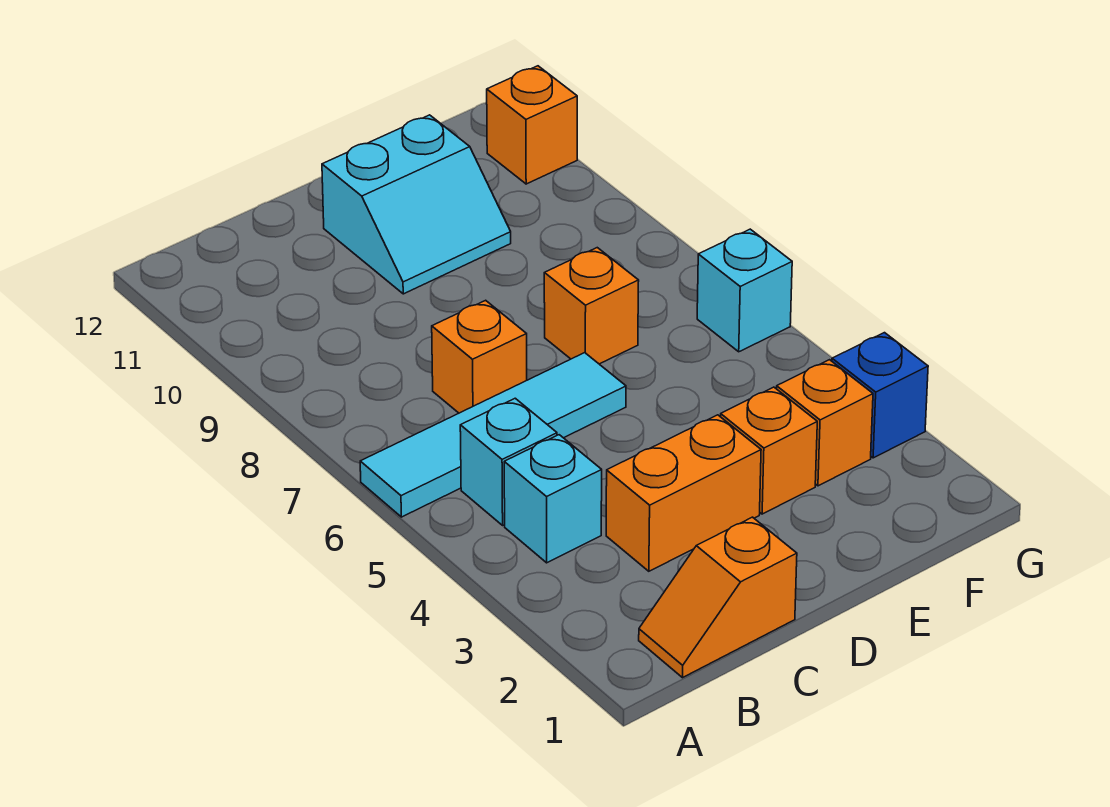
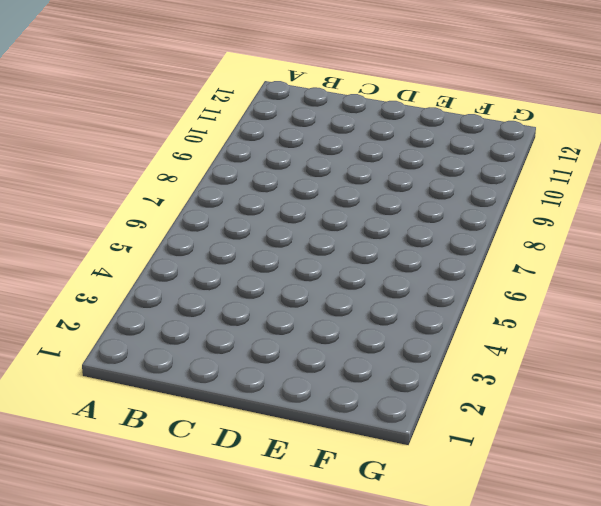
none -> cyan tile A6:D6 level 1
none -> orange slope B1:C1 level 1 top C
none -> cyan brick B4 level 1

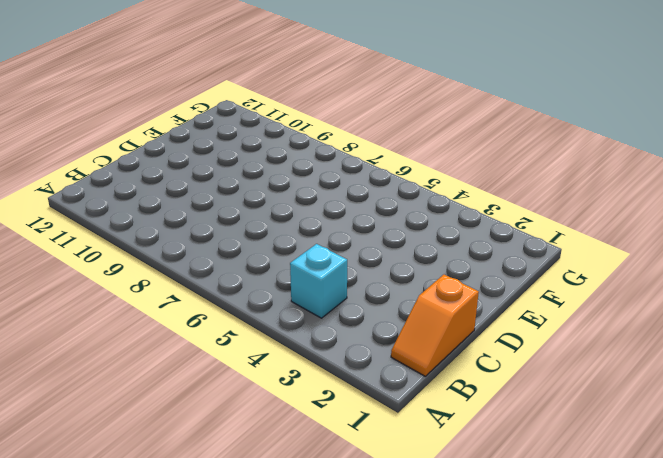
none -> cyan tile A6:D6 level 1
none -> cyan brick B5 level 1
none -> orange brick C3:D3 level 1

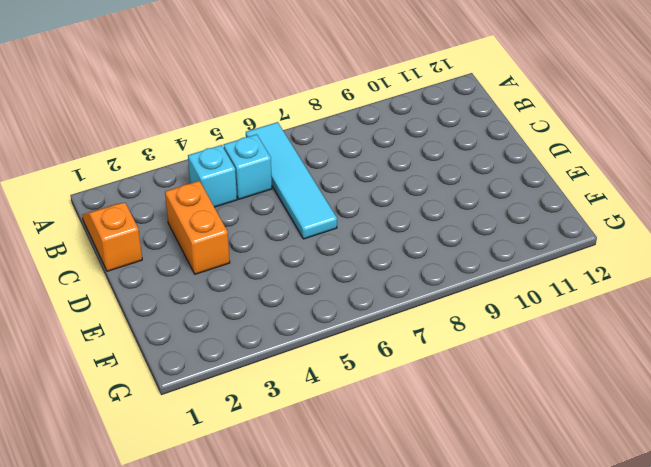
none -> orange brick C7 level 1
none -> cyan slope D10:E11 level 1 top 11
none -> orange brick E3 level 1

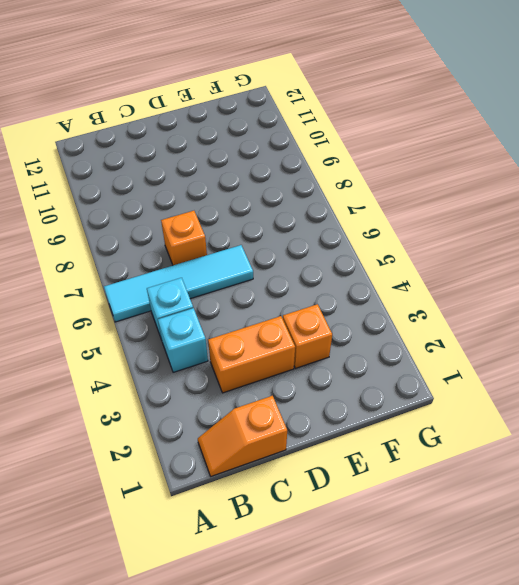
none -> cyan slope D10:E11 level 1 top 11
none -> orange brick E7 level 1
none -> orange brick F3 level 1

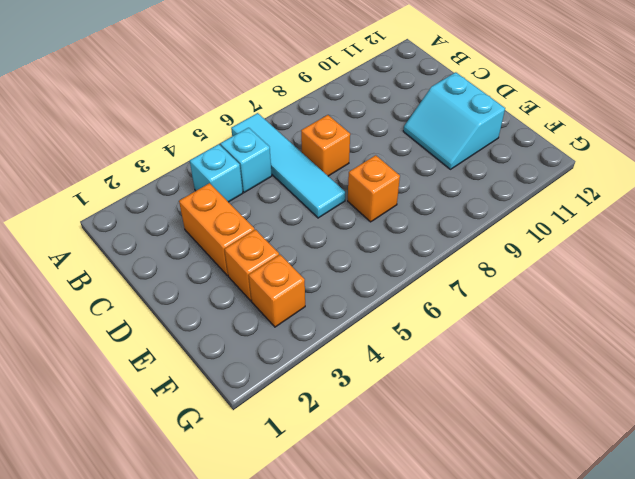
none -> orange slope B1:C1 level 1 top C
none -> blue brick G3 level 1
none -> cyan brick G6 level 1

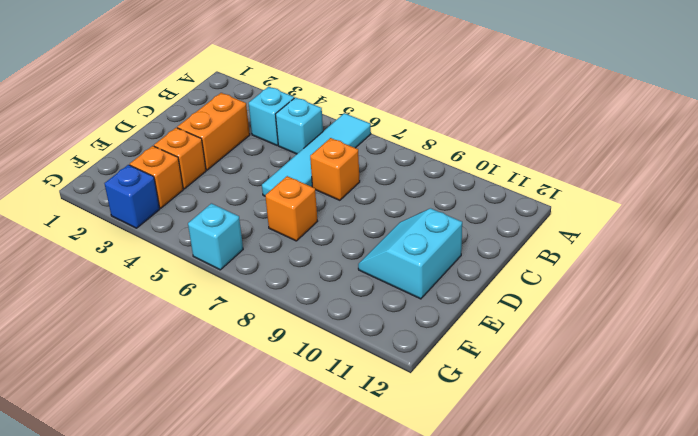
none -> orange slope B1:C1 level 1 top C
none -> orange brick G11 level 1

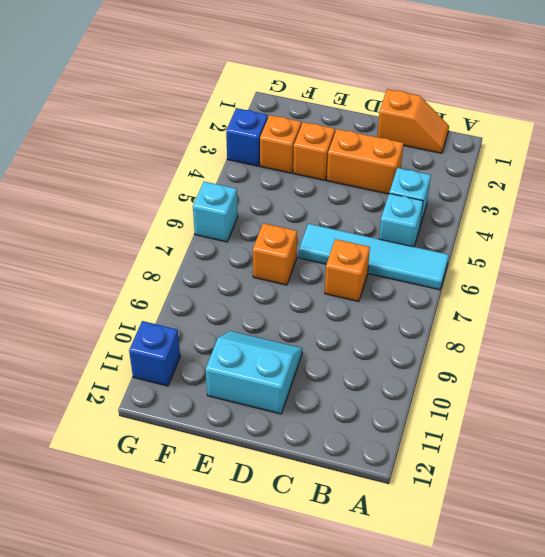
blue brick G11 level 1 -> orange brick G11 level 1

